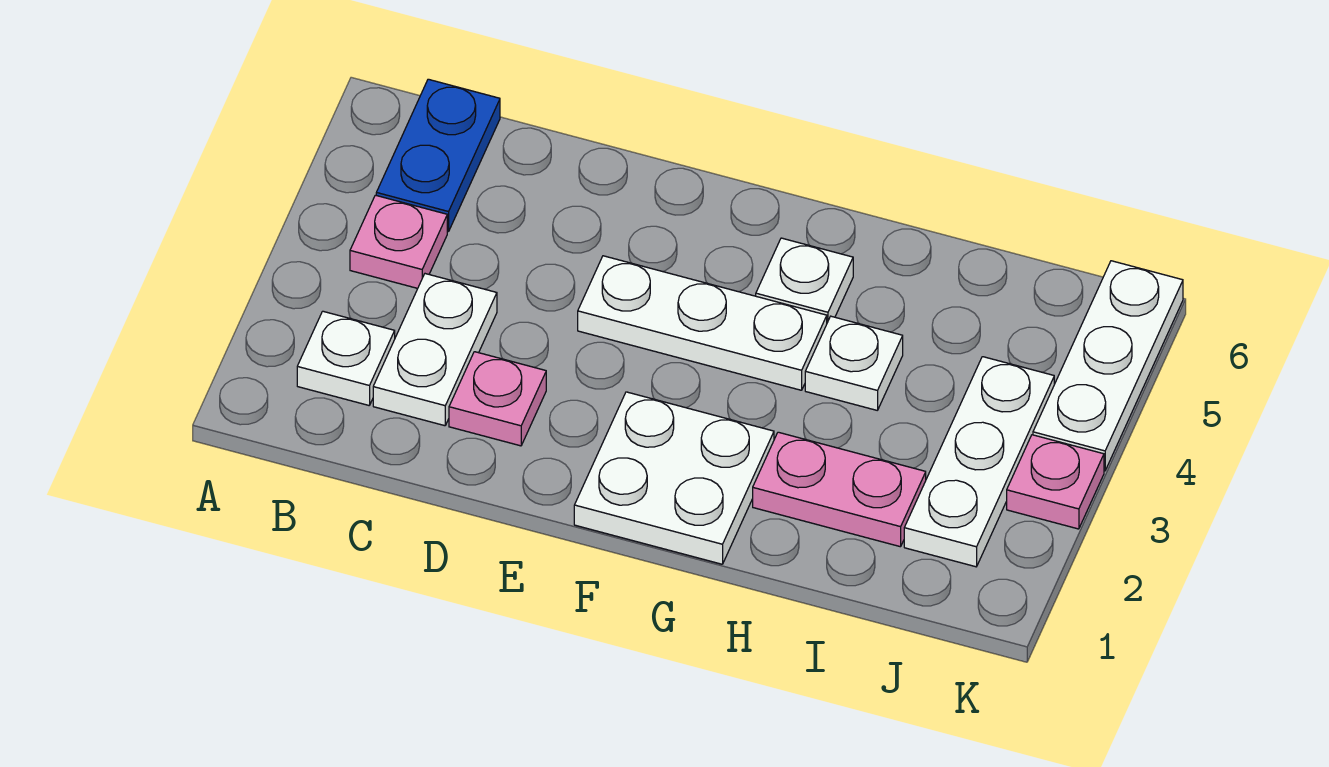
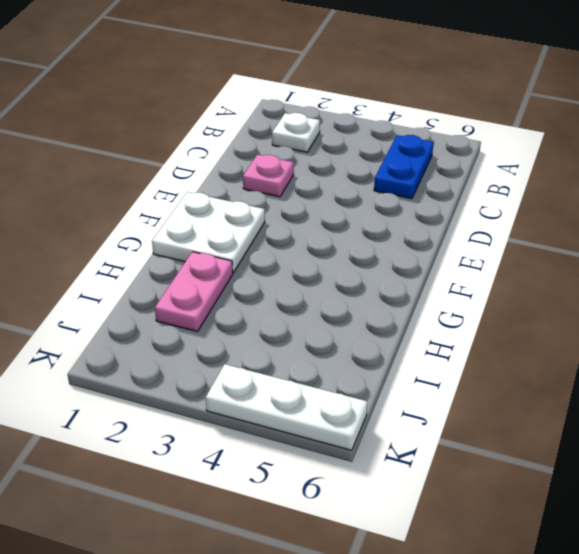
blue plate B5:C5 level 1 -> blue plate B5:B6 level 1
none -> pink plate B4 level 1
none -> white plate C2:C3 level 1
none -> white plate E4:G4 level 1

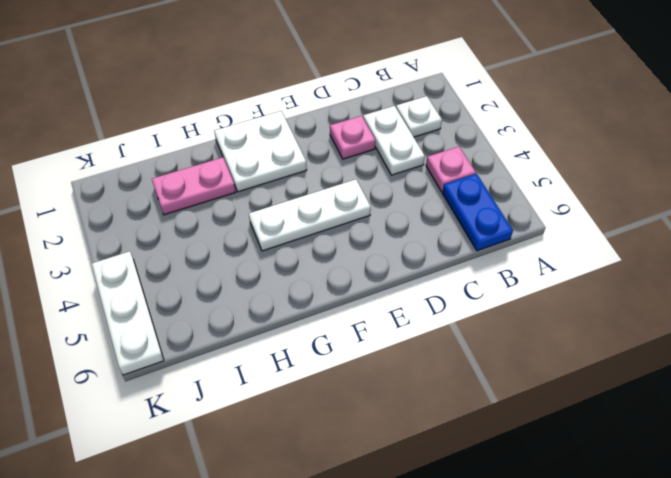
none -> white plate G5 level 1
none -> white plate H4 level 1
none -> white plate J2:J4 level 1

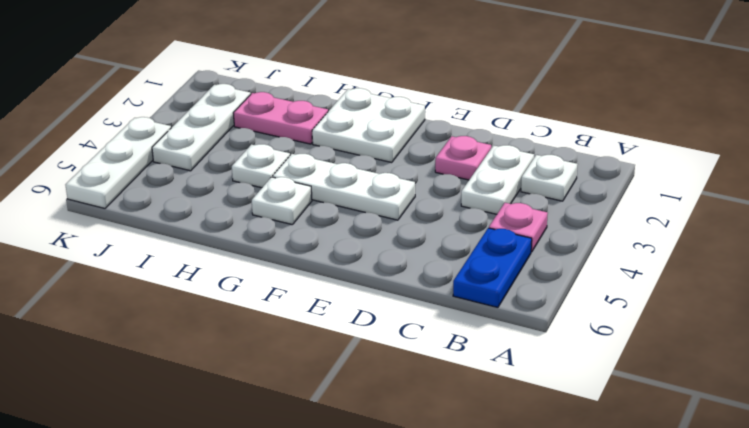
none -> pink plate K3 level 1

